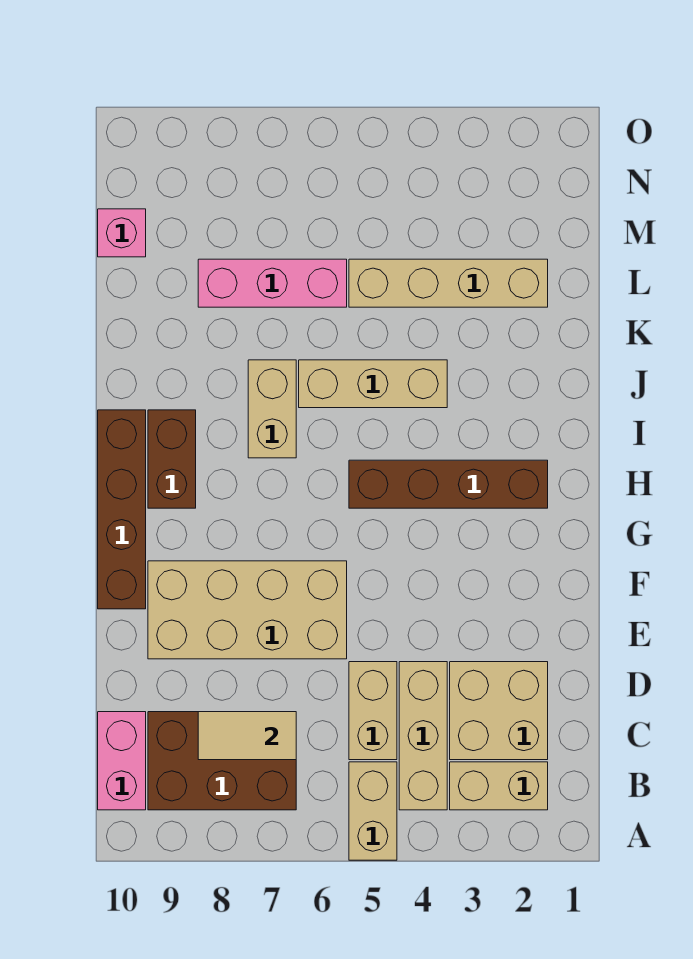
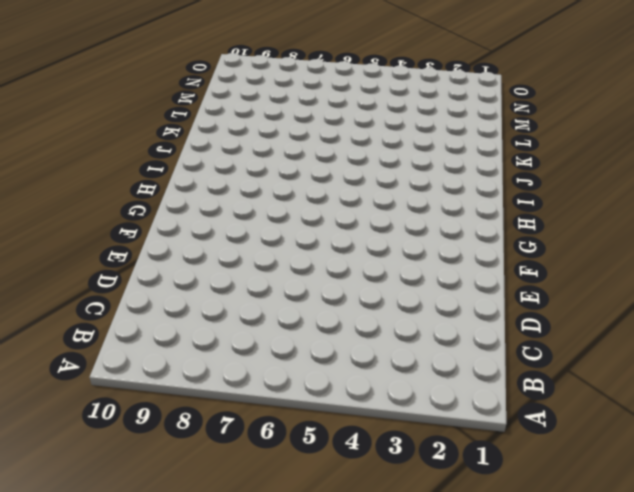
none -> tan brick A5:B5 level 1
none -> tan brick B2:B3 level 1
none -> tan brick B4:D4 level 1

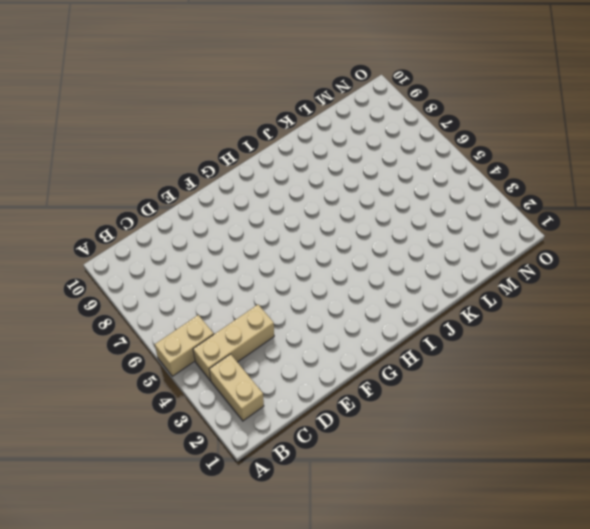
none -> brown brick B7:C9 level 1
none -> pink brick B10:C10 level 1
none -> tan brick C2:D3 level 1

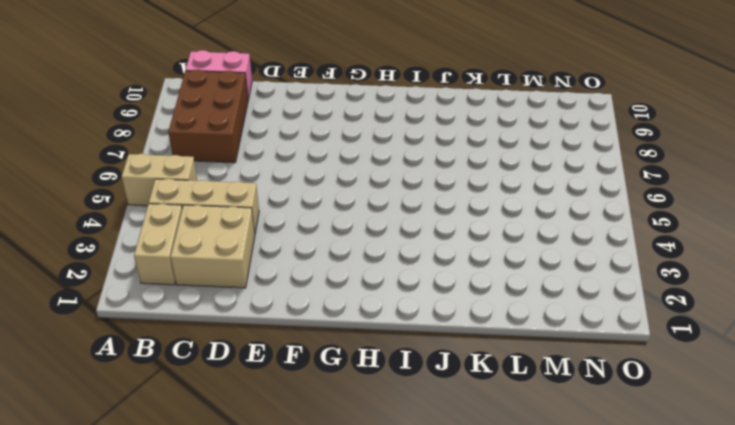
none -> tan brick C5:D5 level 1
none -> tan brick E6:F9 level 1
none -> brown brick F10:I10 level 1

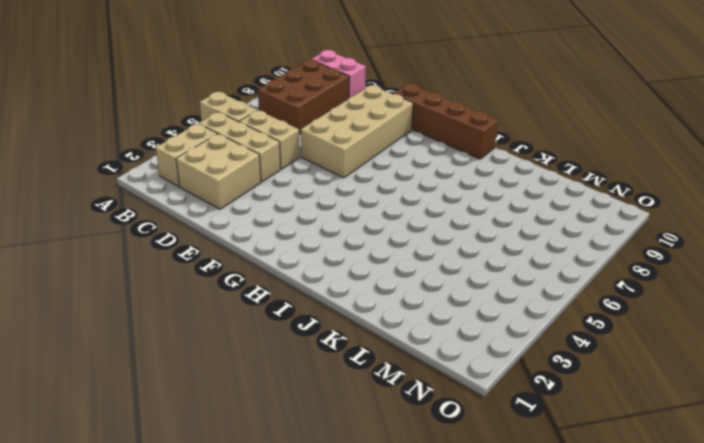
none -> brown brick H2:H5 level 1
none -> brown brick H9:I9 level 1
none -> tan brick I7:J7 level 1

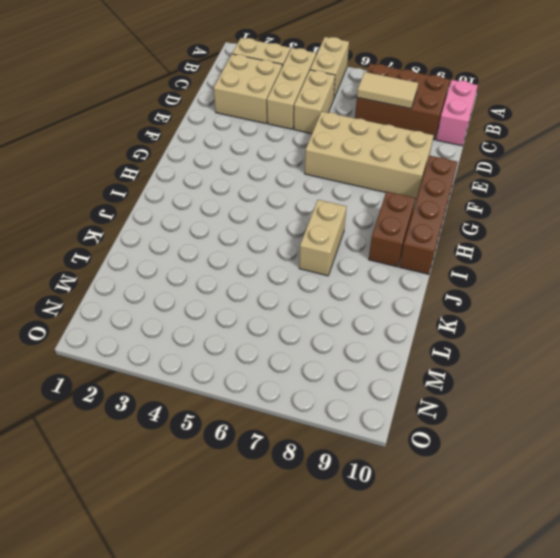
none -> brown brick H2:H5 level 1
none -> tan brick J4:J6 level 1
none -> tan brick L2:L5 level 1

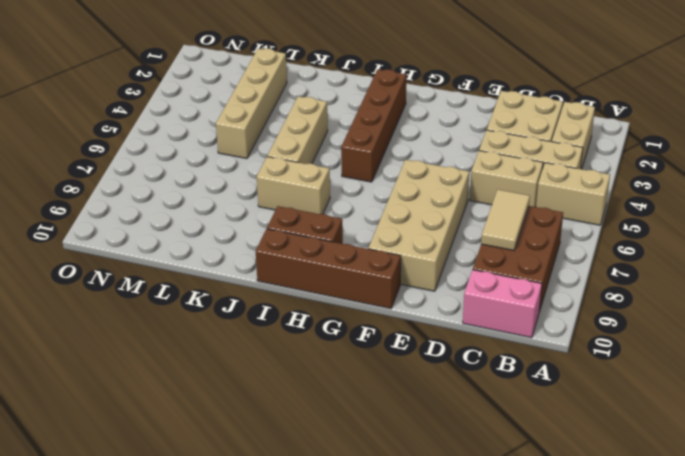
none -> pink brick L6:L8 level 1
none -> pink brick M10 level 1

